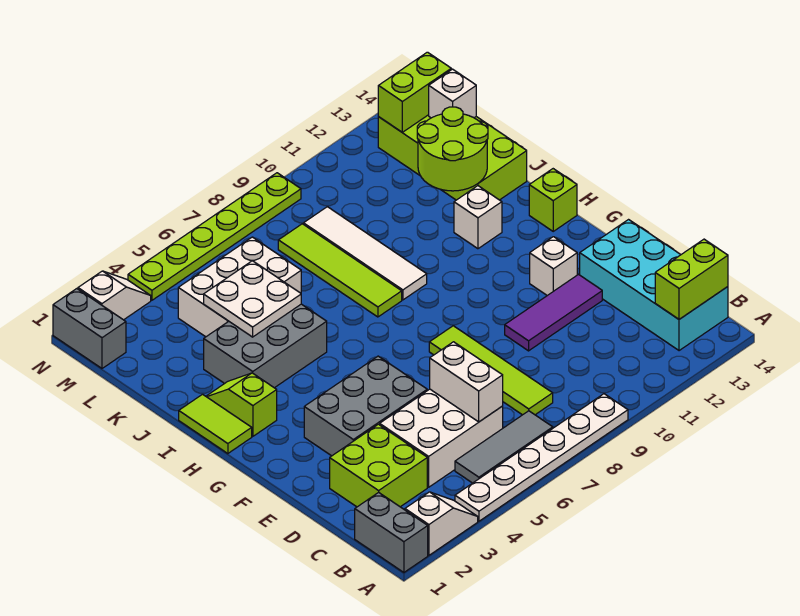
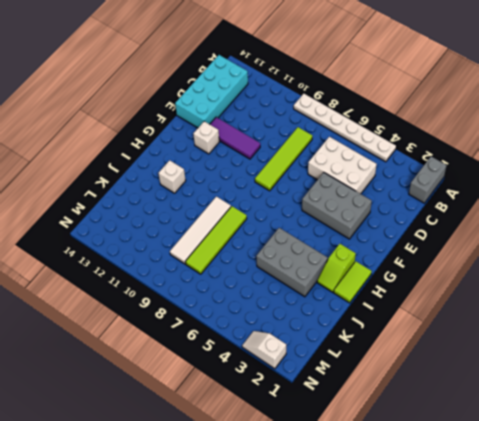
none -> white slope A2:A3 level 1 top 2
none -> grey tile B5:B7 level 1
none -> lime brick C2:D3 level 1

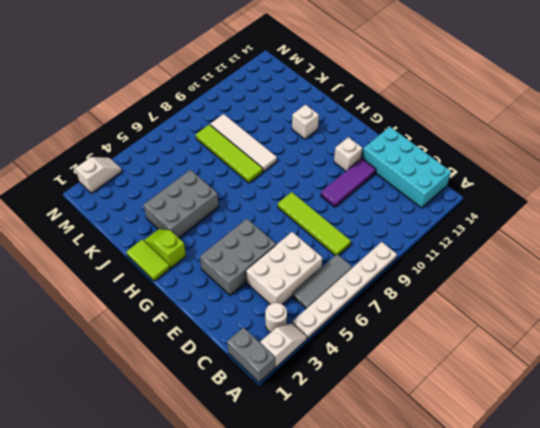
white round brick B3 level 1 -> none
none -> lime brick C2:D3 level 1
none -> lime brick H14 level 1
none -> lime brick J13:M14 level 1

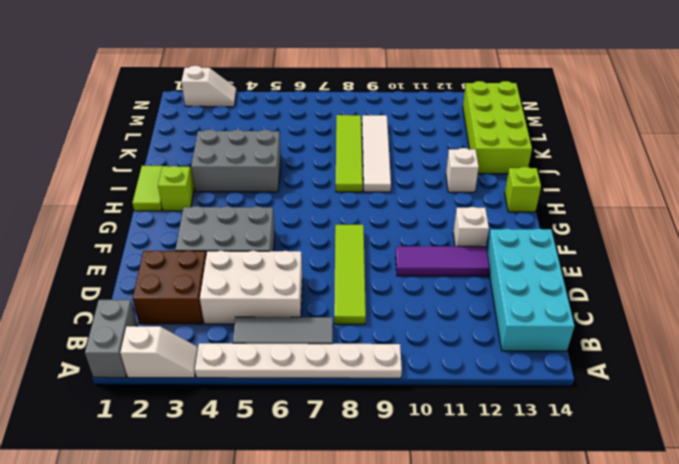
brown brick C2:D3 level 1 -> lime brick C2:D3 level 1
none -> white brick K4:L6 level 1
none -> grey brick M1:N1 level 1
none -> lime plate N4:N9 level 1

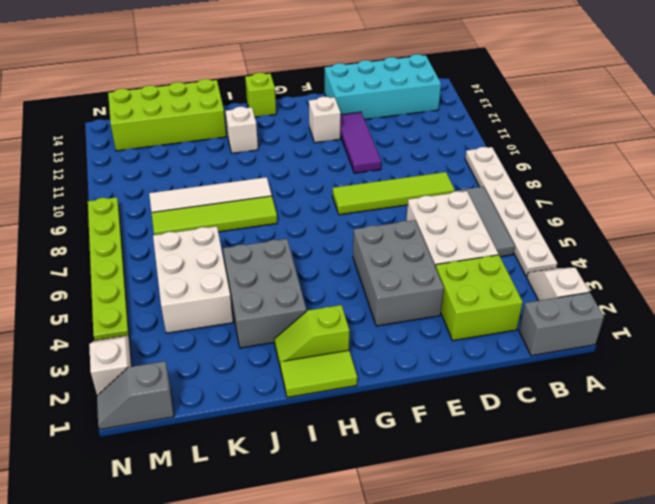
grey slope M1:N1 level 1 top M -> grey brick M1:N1 level 1
none -> lime brick B13:B14 level 2
none -> white brick C6:D6 level 2
none -> white plate J4:K5 level 2

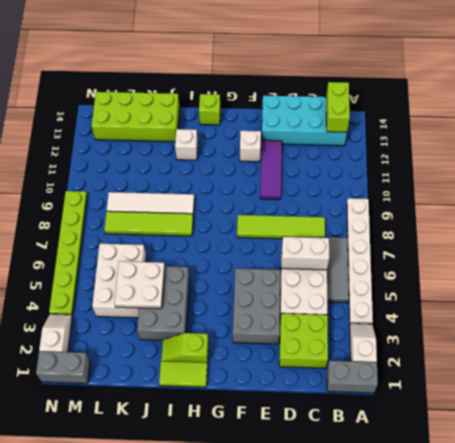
none -> lime round brick J12:K13 level 2
none -> white brick L14 level 2
none -> lime brick M13:M14 level 2

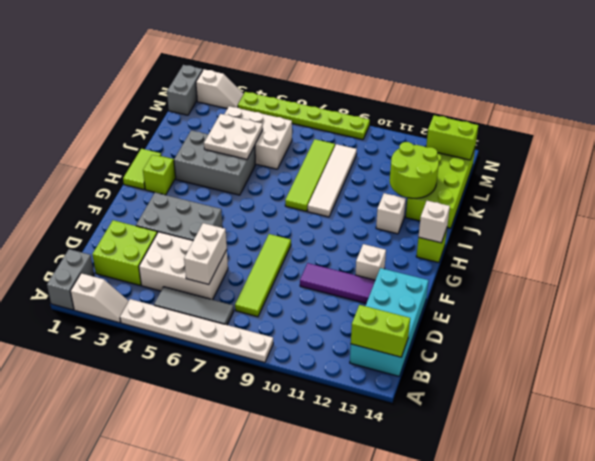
white brick H14 level 2 -> white brick L14 level 2

